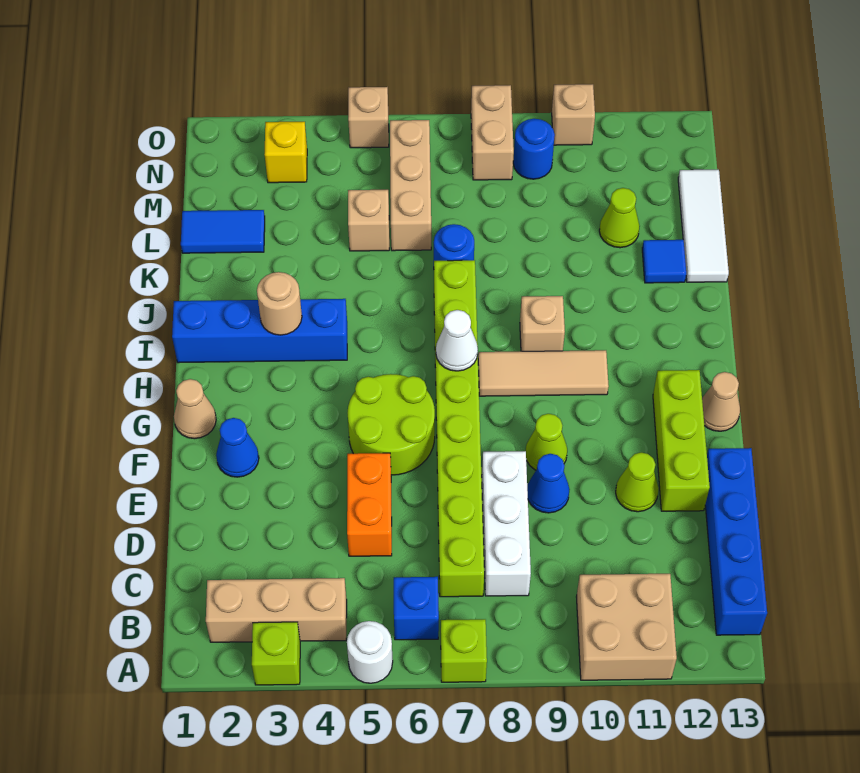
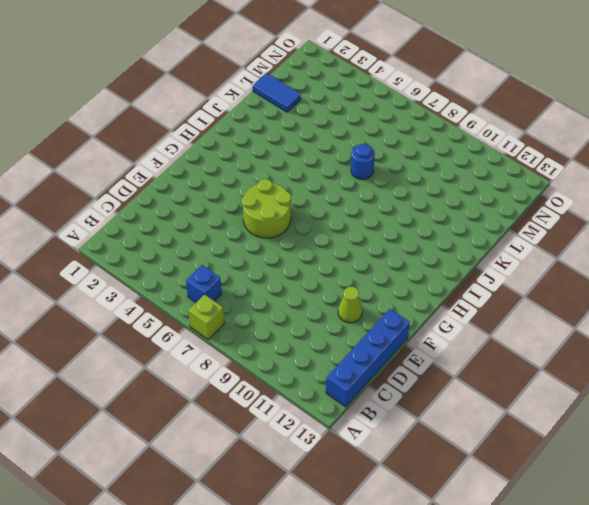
none -> lime brick A3 level 1
none -> white round brick A5 level 1
none -> tan brick A10:B11 level 1
none -> tan brick B2:B4 level 1

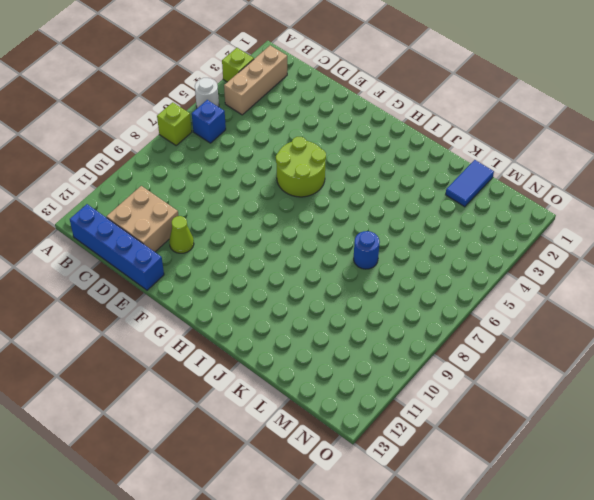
tan brick C11:D12 level 1 -> tan brick A10:B11 level 1
none -> lime brick C7:J7 level 1
none -> white brick C8:E8 level 1
none -> orange brick D5:E5 level 1
none -> blue cone E9 level 1

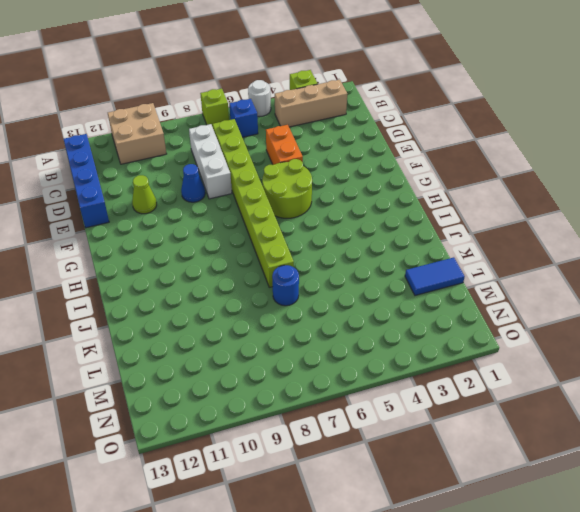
none -> lime brick E12:G12 level 1
none -> blue cone F2 level 1
none -> lime cone F9 level 1
none -> tan cone G1 level 1

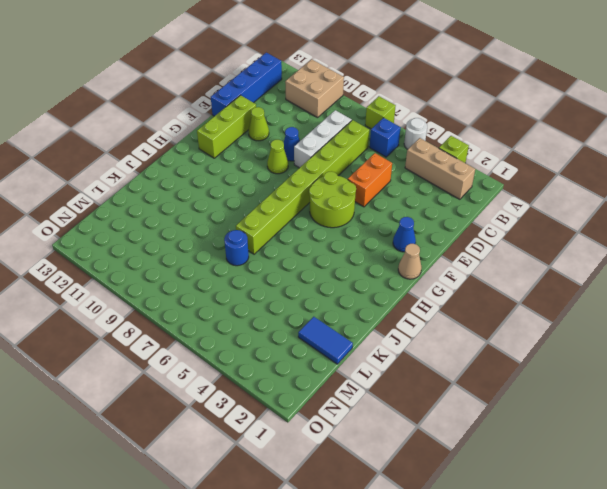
none -> tan cone G13 level 1
none -> tan tile H8:H10 level 1
none -> blue brick I1:I4 level 1
none -> tan brick I9 level 1

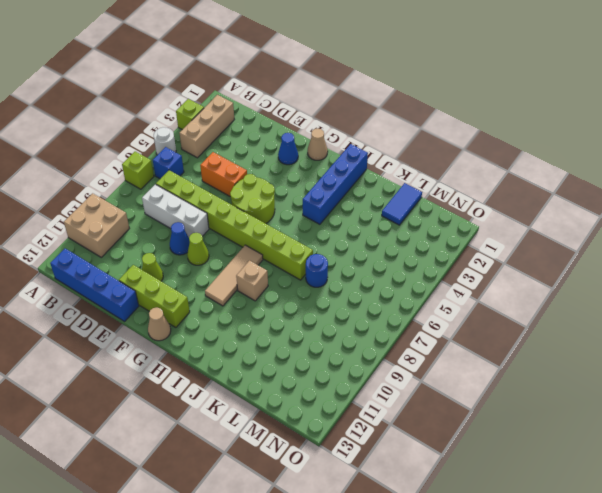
none -> blue tile K12 level 1
none -> white tile K13:M13 level 1
none -> tan brick L5 level 1
none -> tan brick L6:N6 level 1

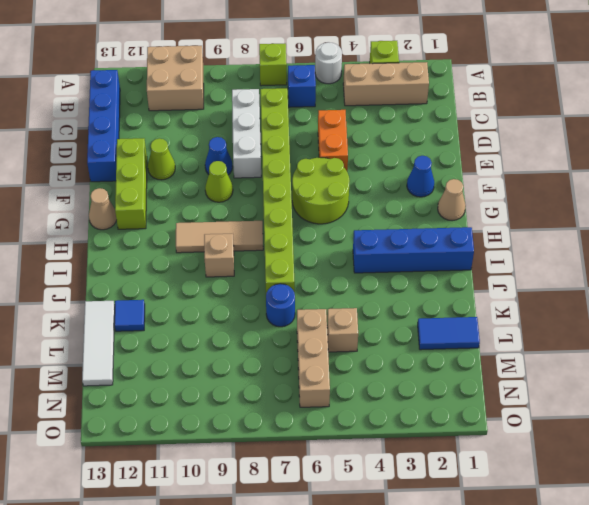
none -> lime cone L11 level 1
none -> yellow brick N3 level 1
none -> tan brick N8:O8 level 1
none -> blue round brick N9 level 1

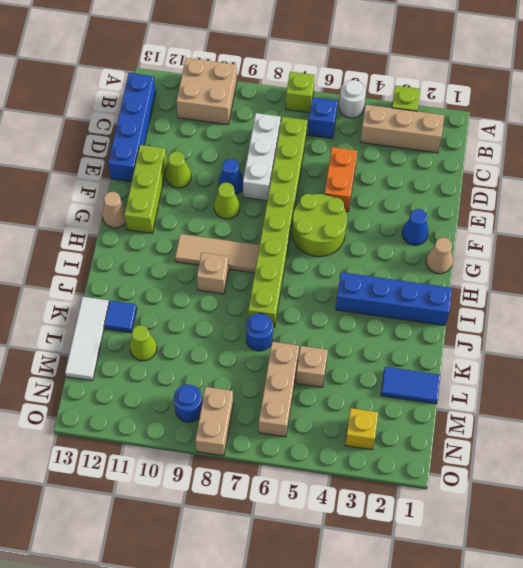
none -> tan brick O5 level 1
none -> tan brick O10 level 1
none -> white cone H7 level 2
none -> tan round brick I3 level 2

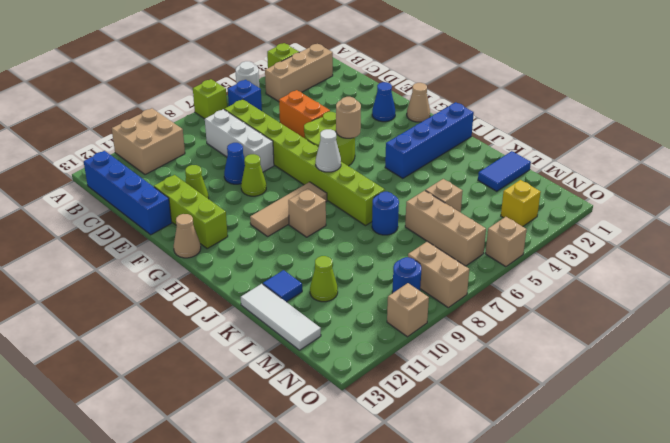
tan round brick G5 level 2 -> tan round brick I3 level 2

